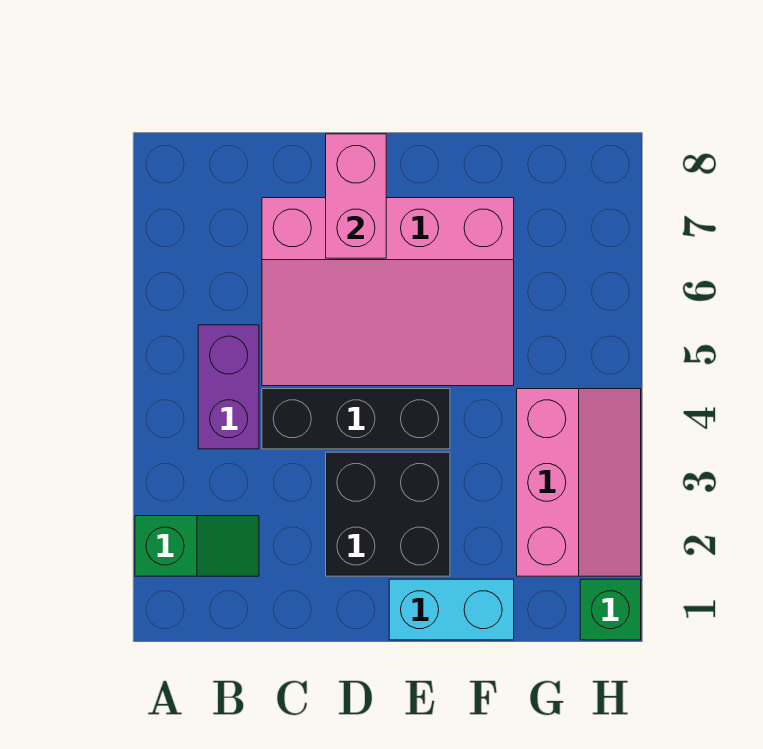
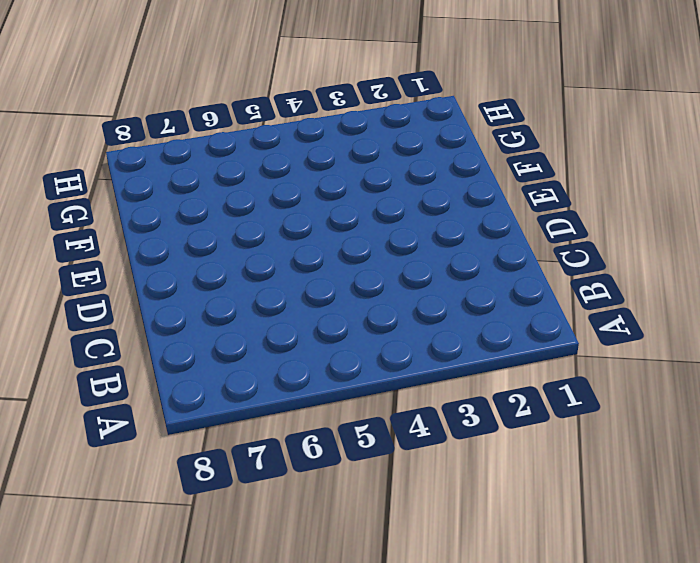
none -> green slope A2:B2 level 1 top A
none -> purple brick B4:B5 level 1

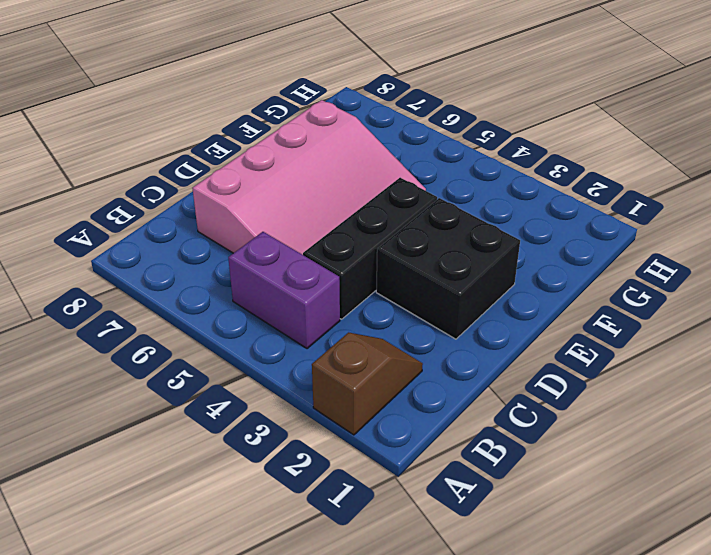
brown slope A2:B2 level 1 top A -> green slope A2:B2 level 1 top A
none -> cyan brick E1:F1 level 1
none -> pink slope G2:H4 level 1 top G

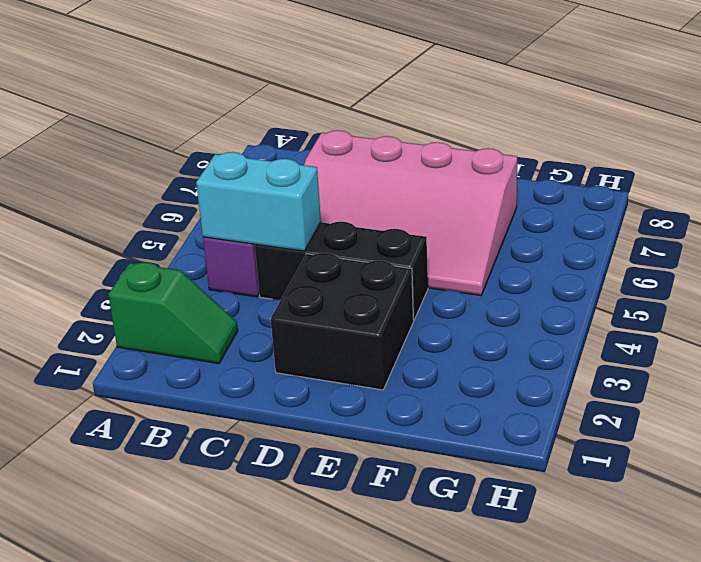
cyan brick B4:C4 level 2 -> cyan brick E1:F1 level 1
none -> pink slope G2:H4 level 1 top G
none -> green brick H1 level 1

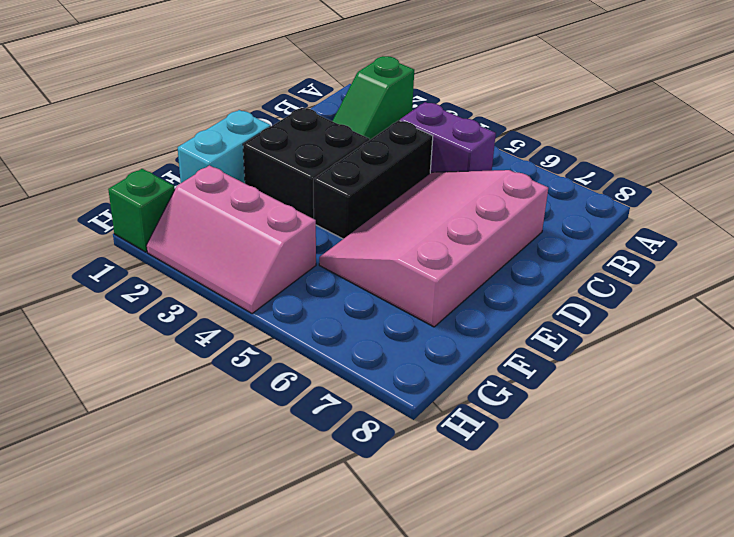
none -> pink brick D7:D8 level 2

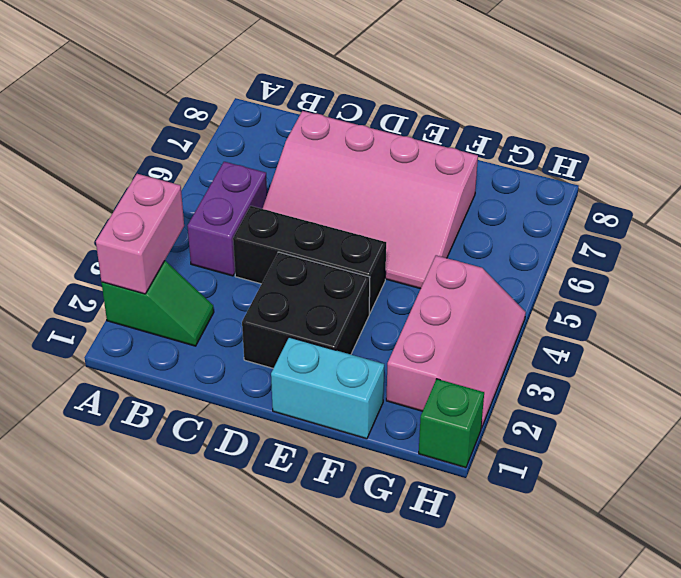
pink brick A2:A3 level 2 -> pink brick D7:D8 level 2

